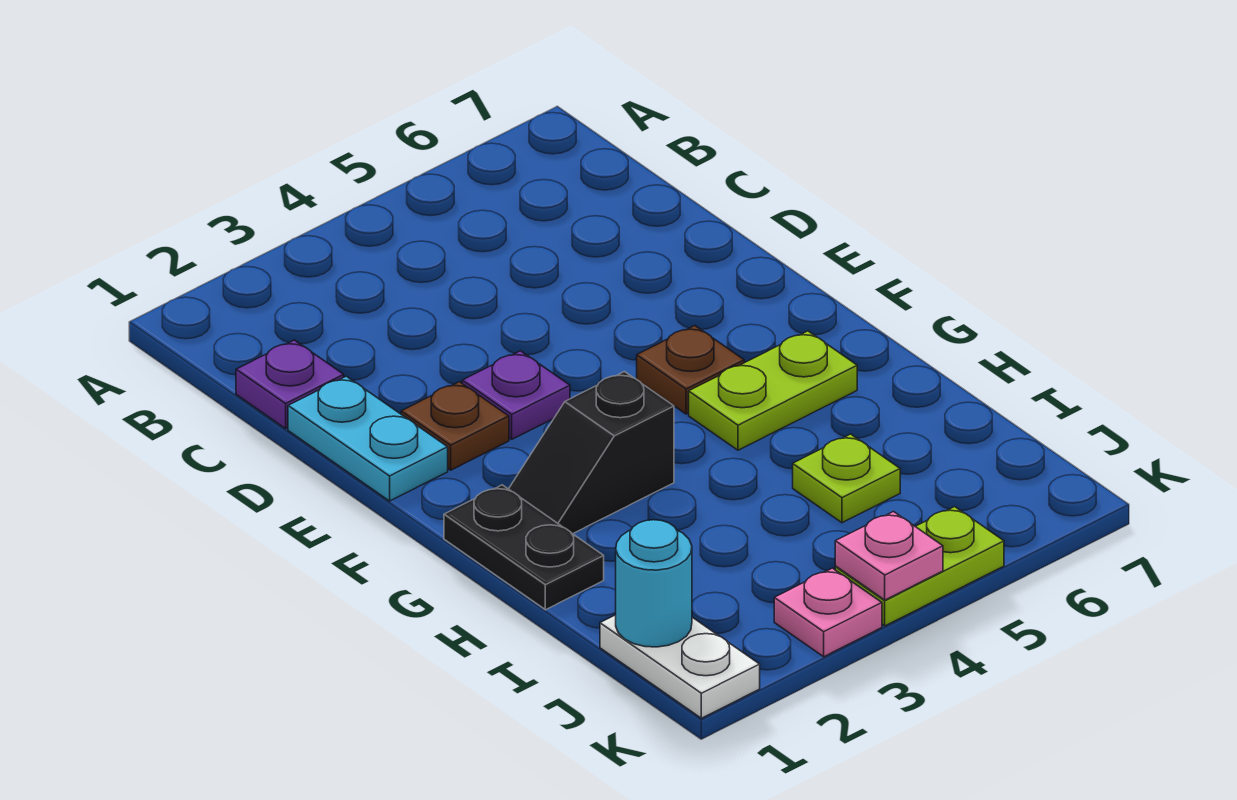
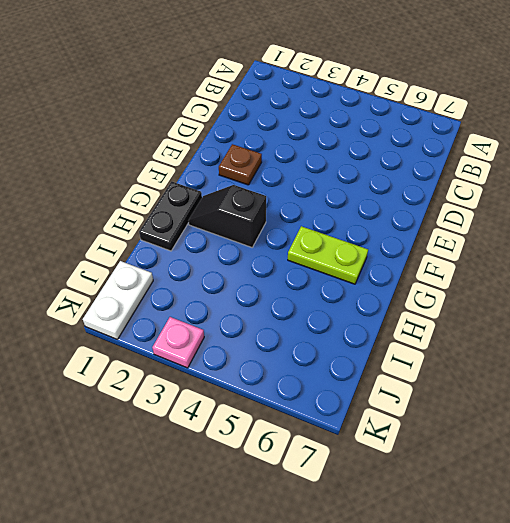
none -> purple plate C1 level 1
none -> cyan plate D1:E1 level 1
none -> purple plate E3 level 1

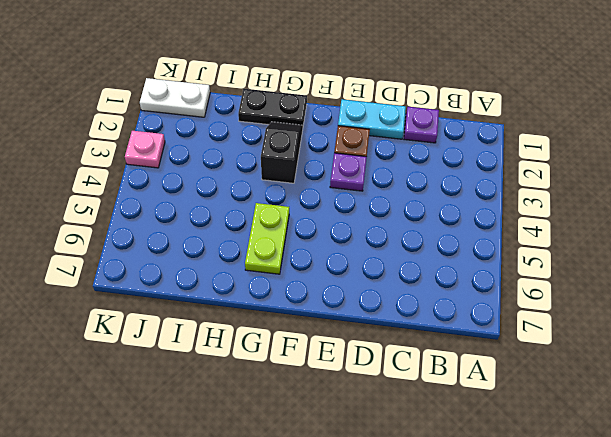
none -> brown plate F5 level 1
none -> lime plate I5 level 1
none -> lime plate K4:K5 level 1

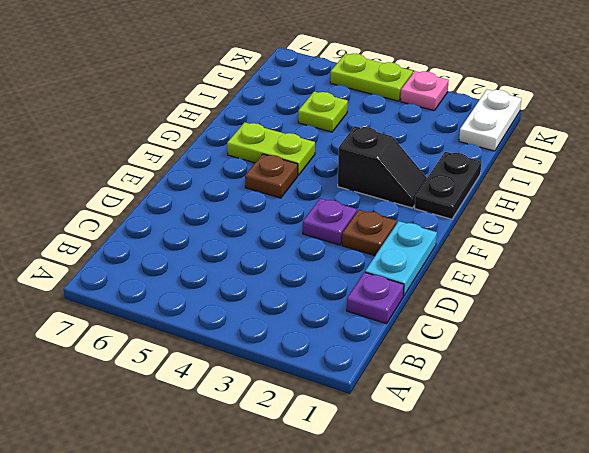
none -> cyan round brick J1 level 2
none -> pink plate K4 level 2

